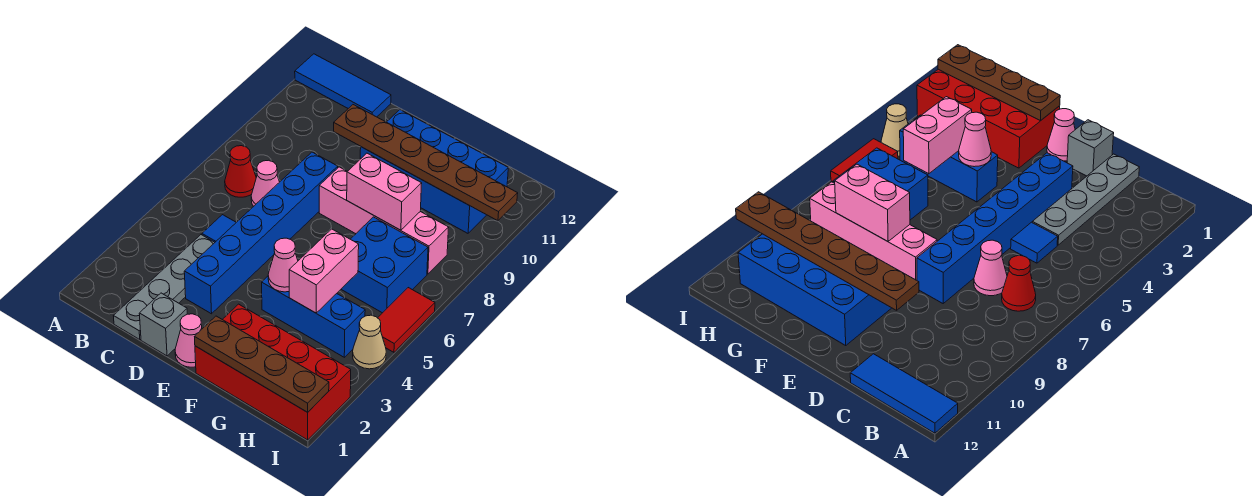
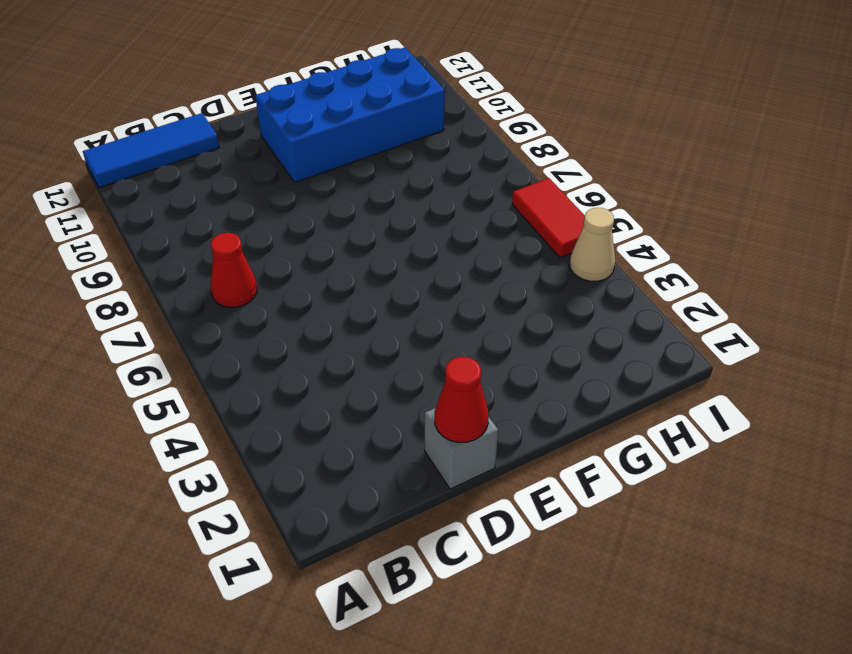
red cone D1 level 2 -> none
none -> grey plate C1:C4 level 1
none -> blue tile C5 level 1
none -> pink cone C7 level 1

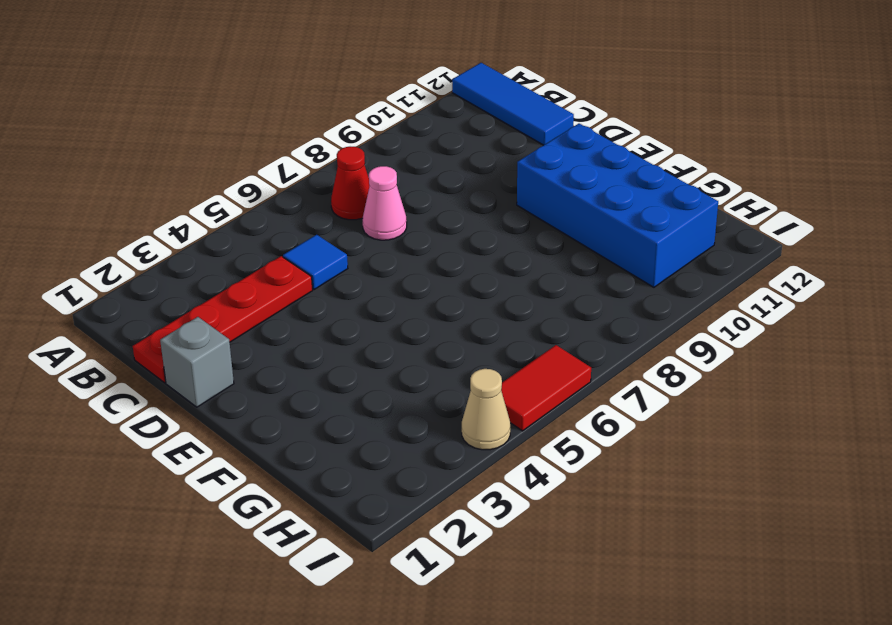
red plate C1:C4 level 1 -> grey plate C1:C4 level 1
none -> blue brick D3:D8 level 1
none -> pink cone E1 level 1
none -> pink brick E8:H8 level 1

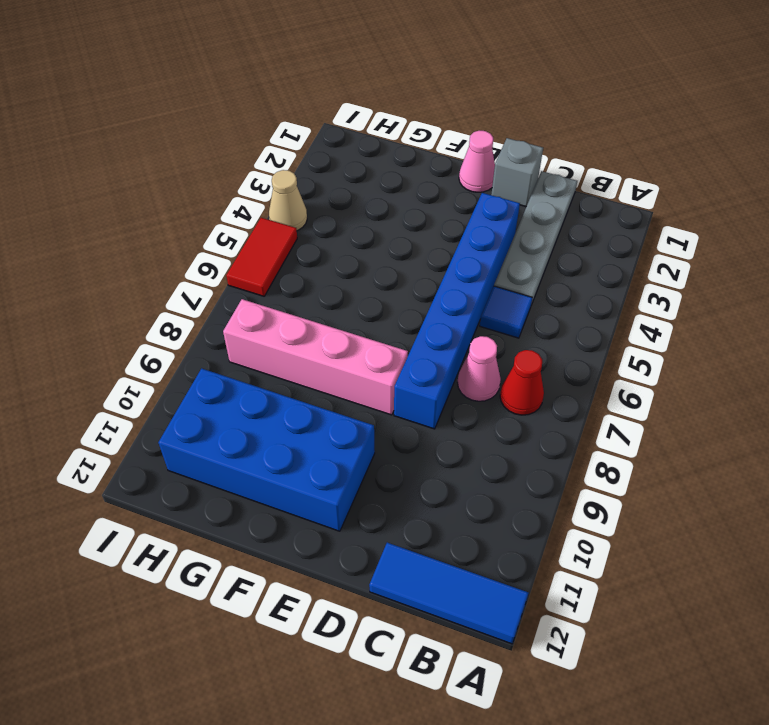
none -> red brick F1:I2 level 1
none -> blue brick F4:H4 level 1
none -> blue brick G6:H7 level 1

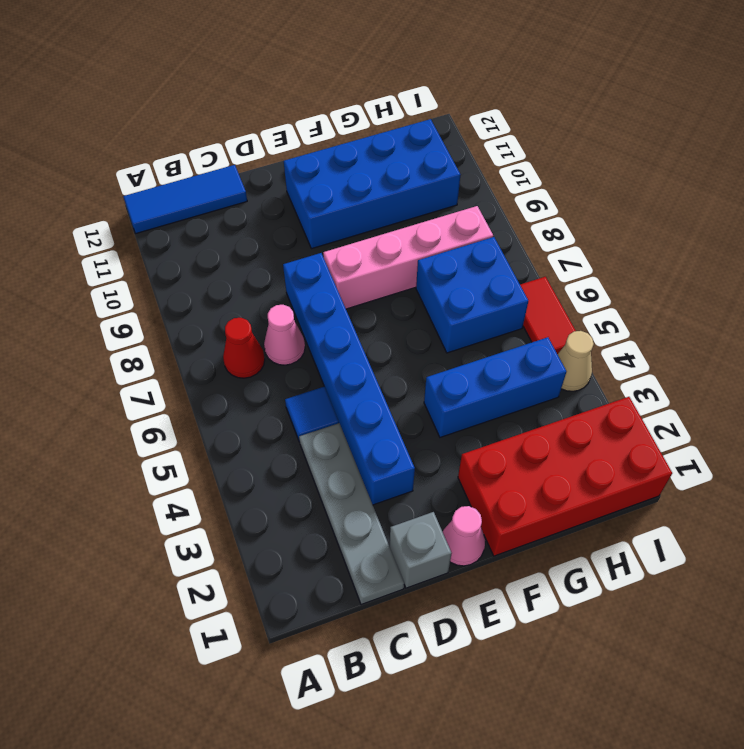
none -> brown plate D10:I10 level 2
none -> brown plate F1:I1 level 2
none -> pink cone F4 level 2

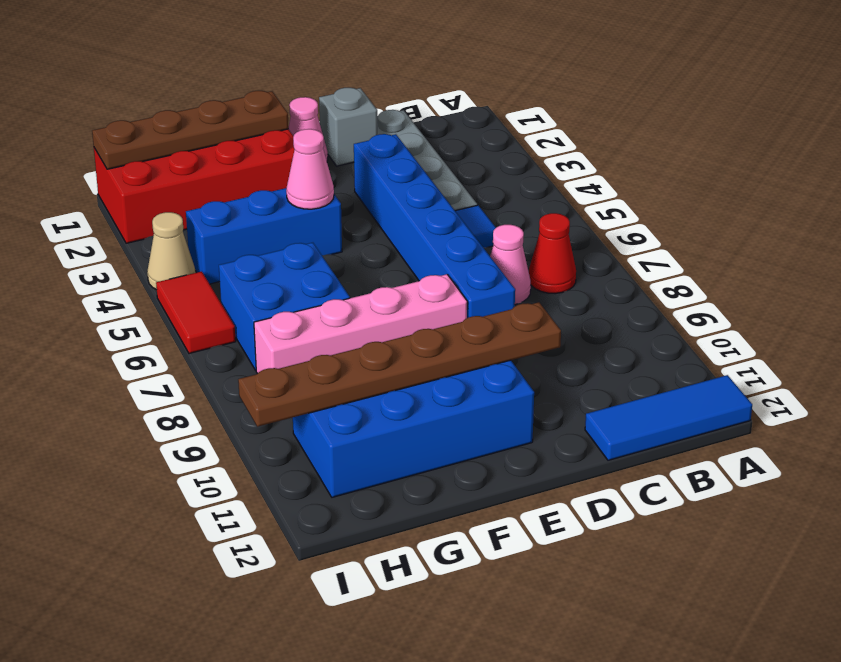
none -> pink brick F8:G8 level 2
none -> pink brick G4:G5 level 2

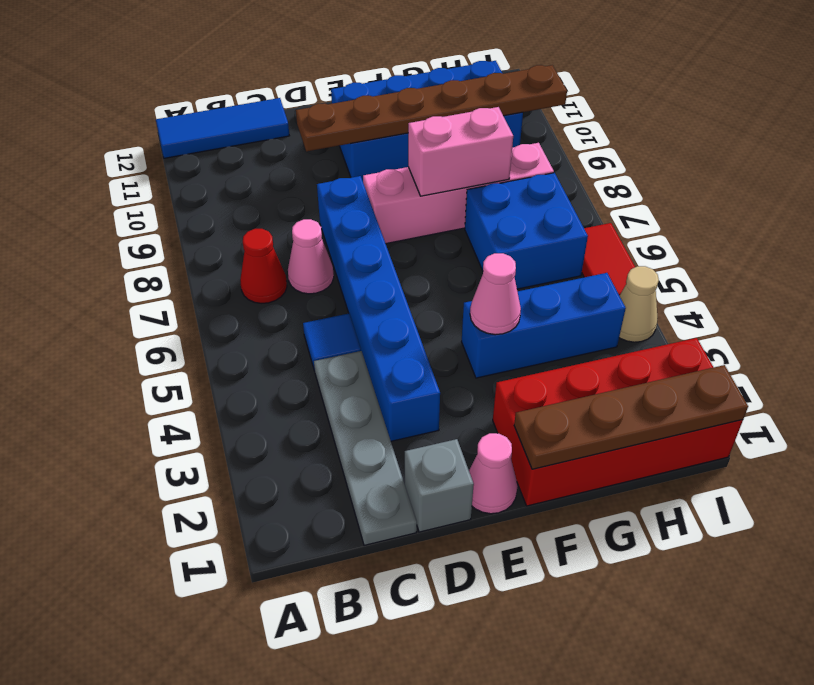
none -> pink brick G4:G5 level 2

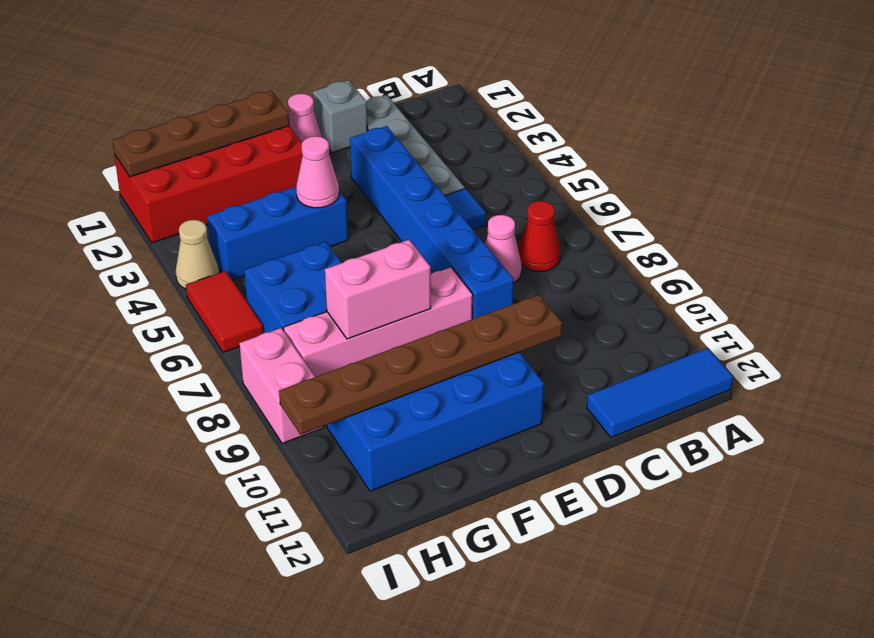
pink brick I8:I9 level 1 -> pink brick G4:G5 level 2

